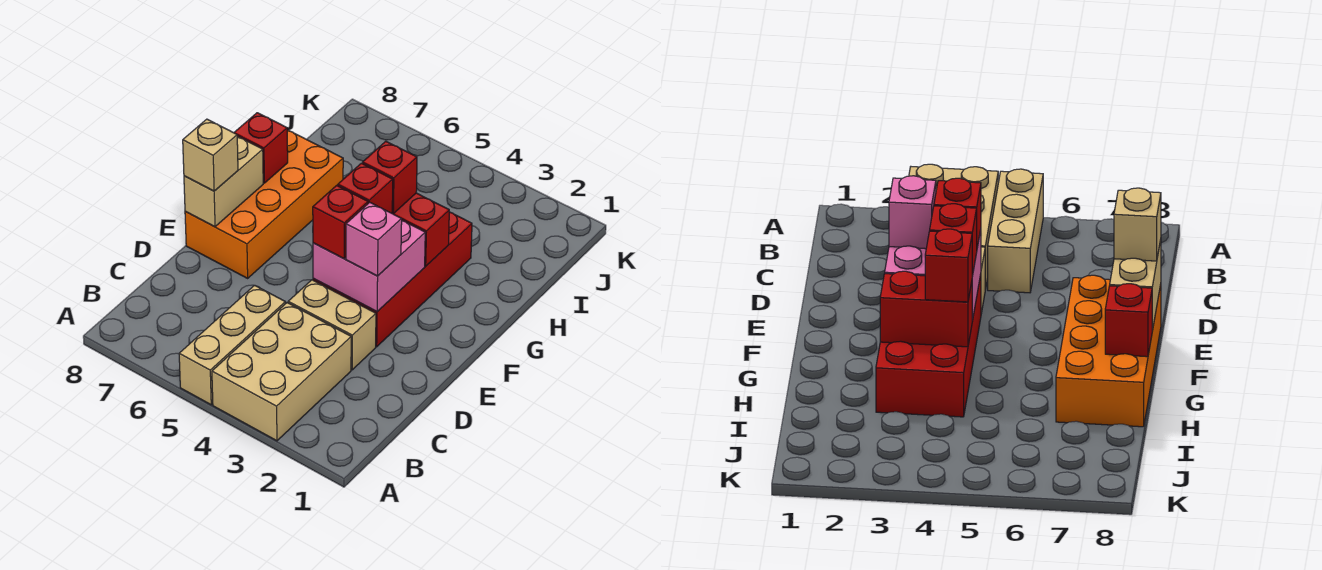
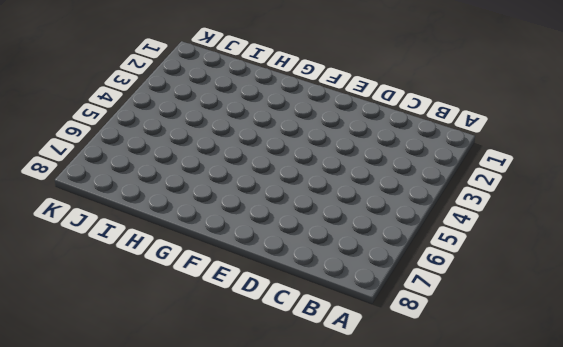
none -> tan brick A3:C4 level 1
none -> tan brick A5:C5 level 1
none -> tan brick D3:D4 level 1

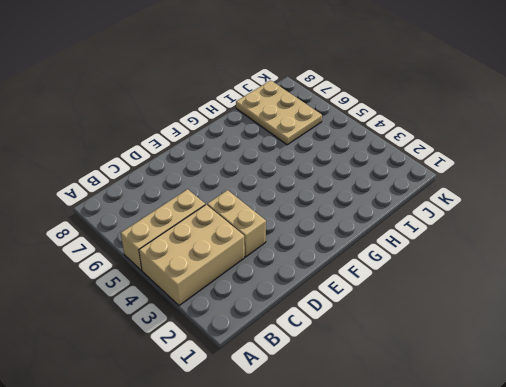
tan plate I6:J8 level 1 -> none
none -> red brick E3:H4 level 1
none -> orange brick E7:H8 level 1
none -> pink brick E3:F4 level 2

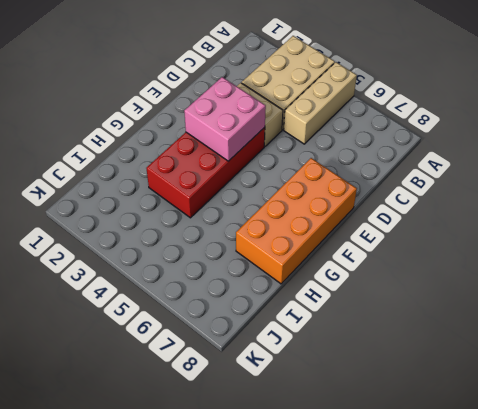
none -> tan brick E8:F8 level 2
none -> red brick G3:G4 level 2
none -> red brick G8 level 2

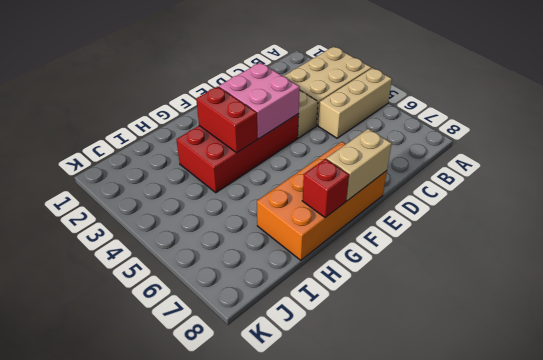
none -> pink brick E3 level 3
none -> red brick E4 level 3
none -> tan brick E8 level 3

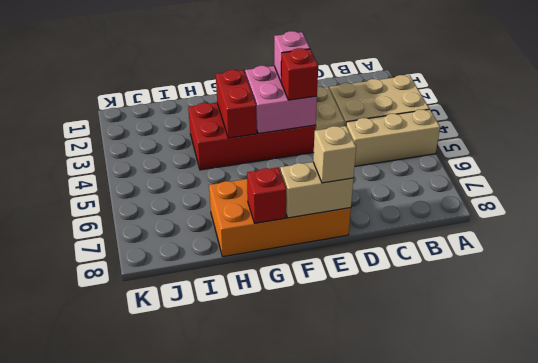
none -> red brick F4 level 3
none -> red brick G4 level 3

